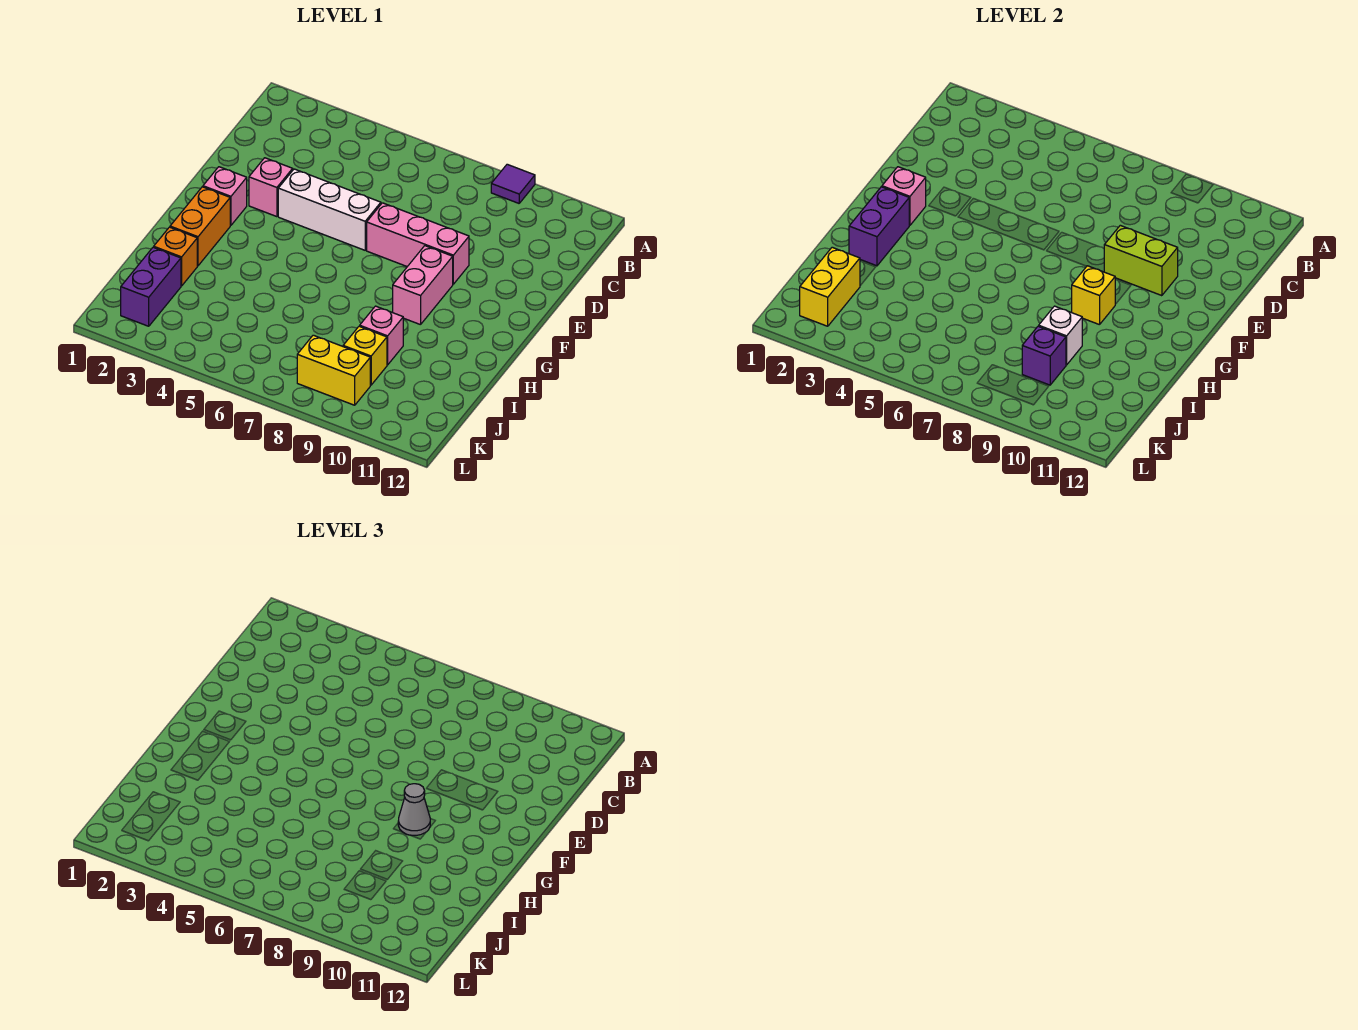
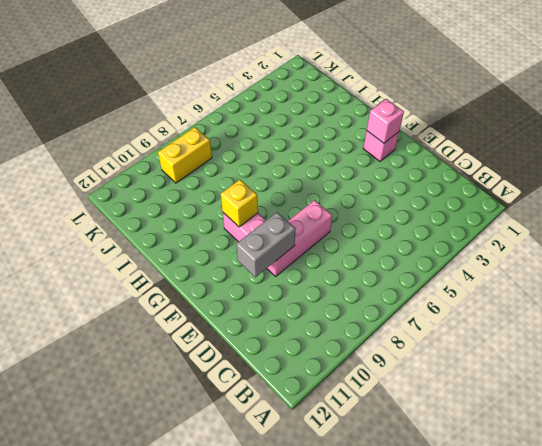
grey brick E9:E10 level 2 -> lime brick E9:E10 level 2
none -> purple tile A9 level 1
none -> pink brick E3 level 1
none -> white brick E4:E6 level 1

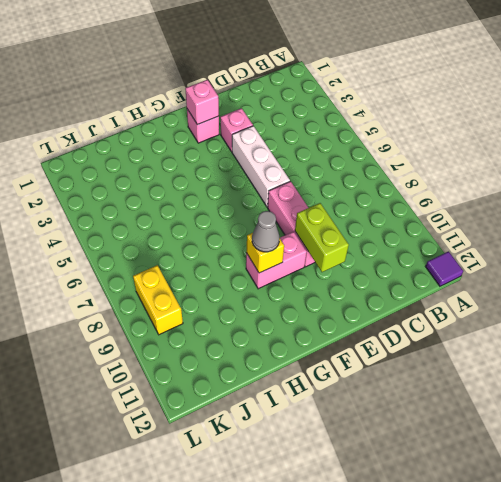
purple tile A12 level 1 -> purple tile A9 level 1
none -> orange brick G2:H2 level 1
none -> orange brick I2 level 1
none -> pink brick I9 level 1

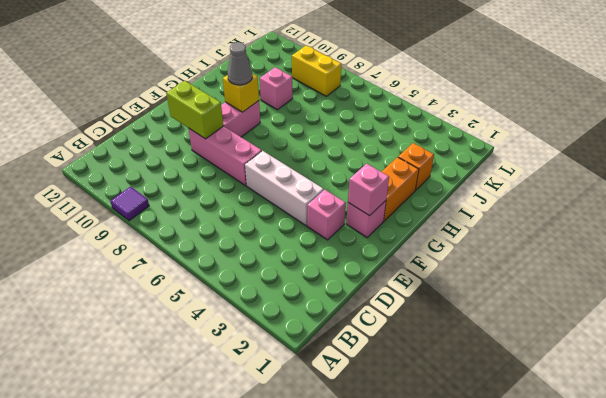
none -> purple brick J2:K2 level 1
none -> yellow brick J9 level 1
none -> purple brick G2:H2 level 2

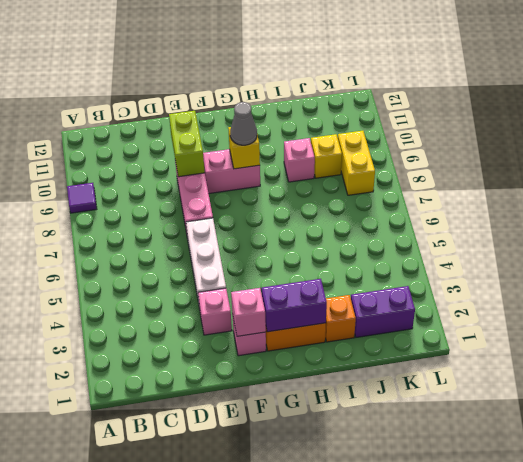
none -> white brick I9 level 2
none -> yellow brick J2:K2 level 2
none -> purple brick J9 level 2

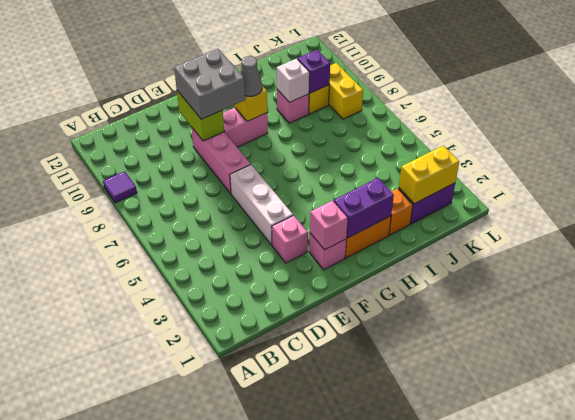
grey brick E9:F10 level 3 -> none

